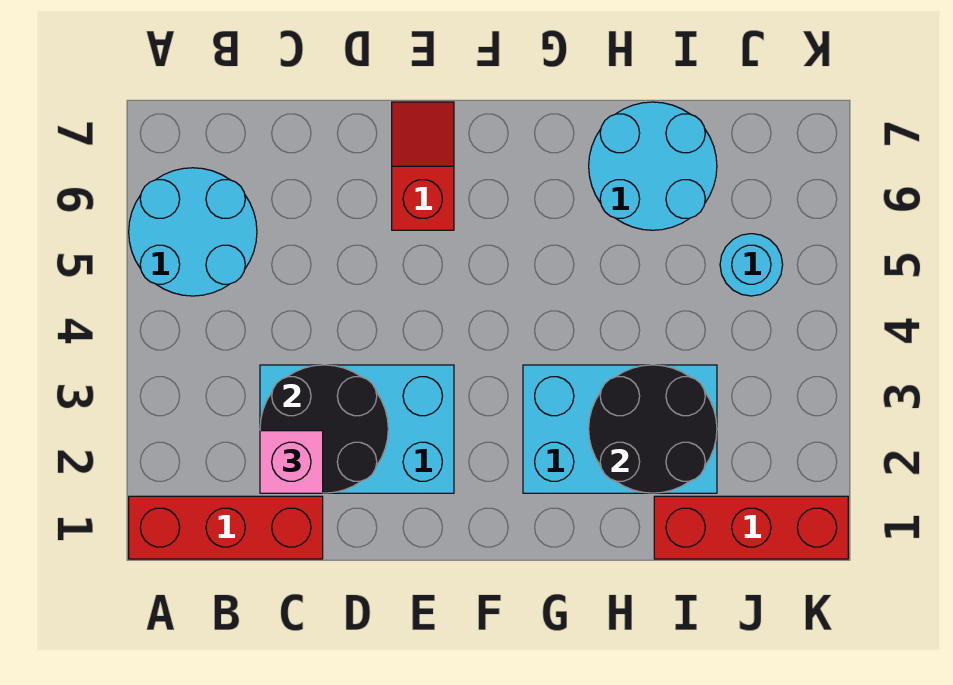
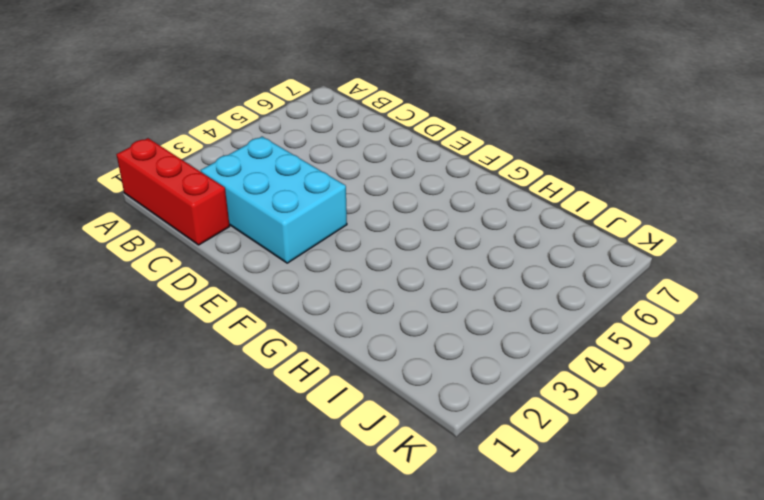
none -> cyan round brick A5:B6 level 1
none -> red slope E6:E7 level 1 top 6

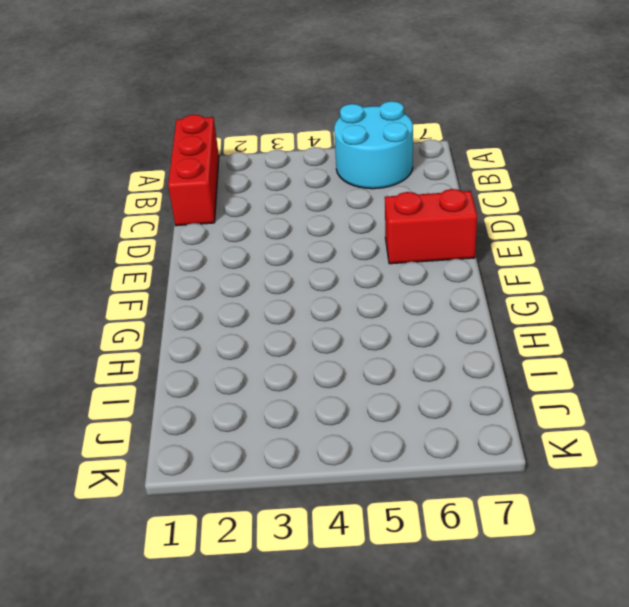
red brick E6:E7 level 1 -> red slope E6:E7 level 1 top 6
none -> cyan brick C2:E3 level 1
none -> cyan brick G2:I3 level 1

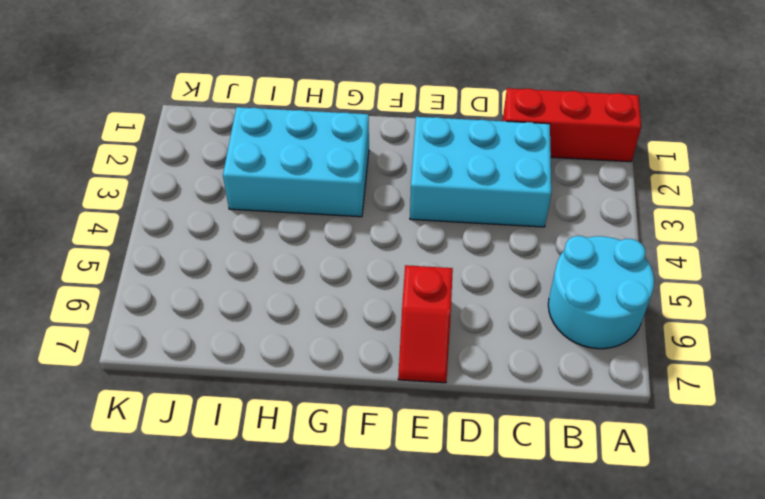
none -> cyan round brick H6:I7 level 1
none -> red brick I1:K1 level 1

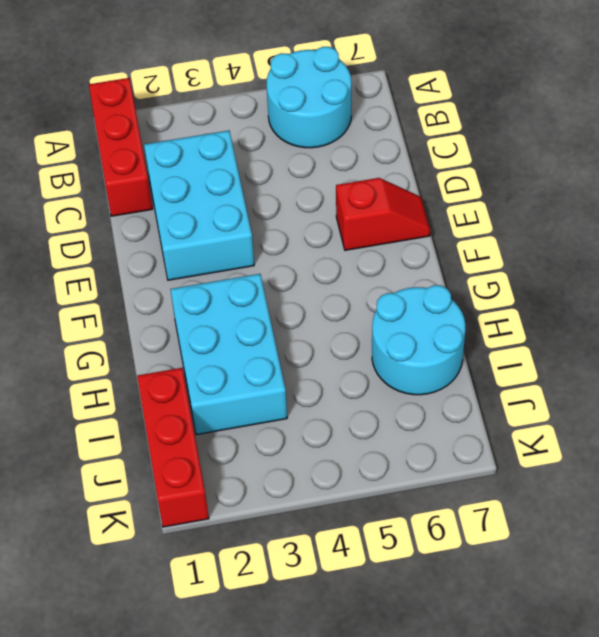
none -> cyan round brick J5 level 1
none -> black round brick C2:D3 level 2

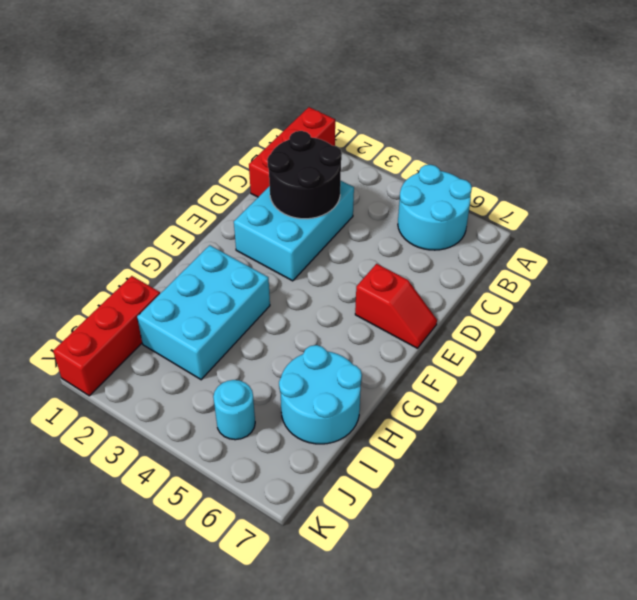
none -> black round brick H2:I3 level 2
none -> pink brick C2 level 3

